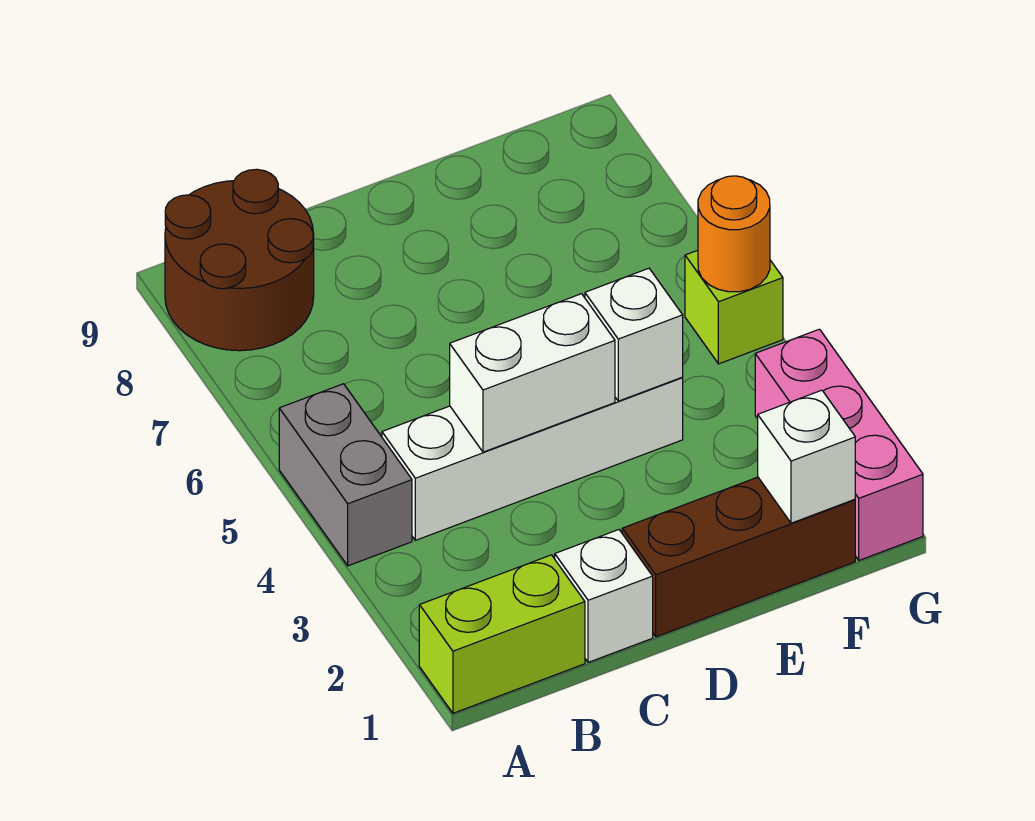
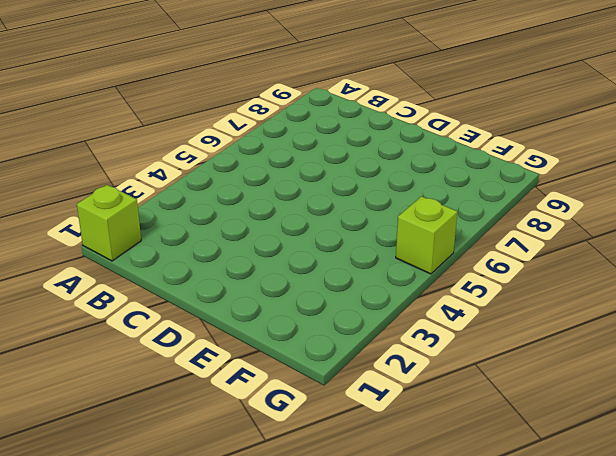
lime brick A1 level 1 -> lime brick A1:B1 level 1
none -> grey brick A4:A5 level 1
none -> brown round brick A8:B9 level 1
none -> white brick B4:E4 level 1

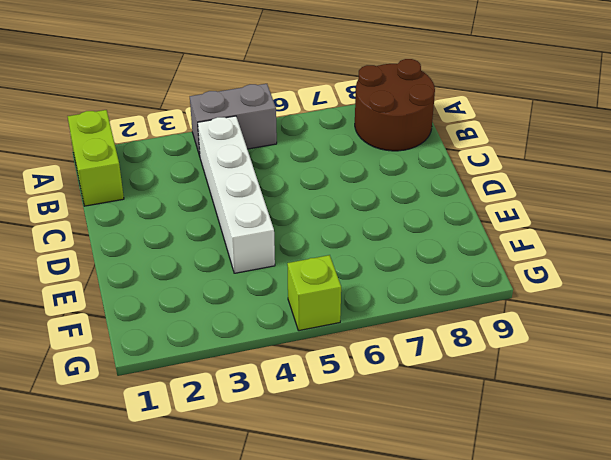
none -> white brick C1 level 1
none -> brown brick D1:F1 level 1
none -> pink brick G1:G3 level 1

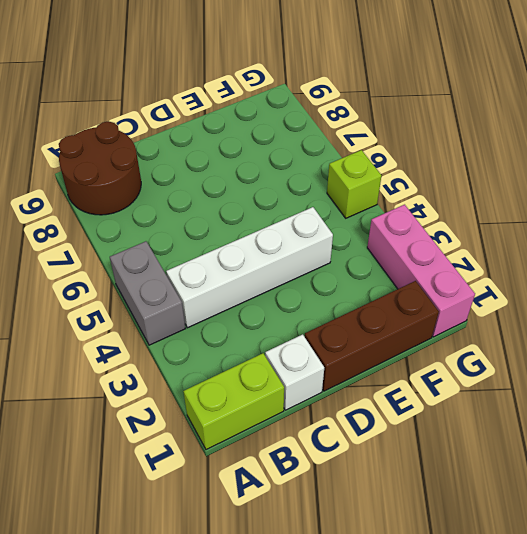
none -> white brick C4:D4 level 2
none -> white brick E4 level 2
none -> white brick F1 level 2

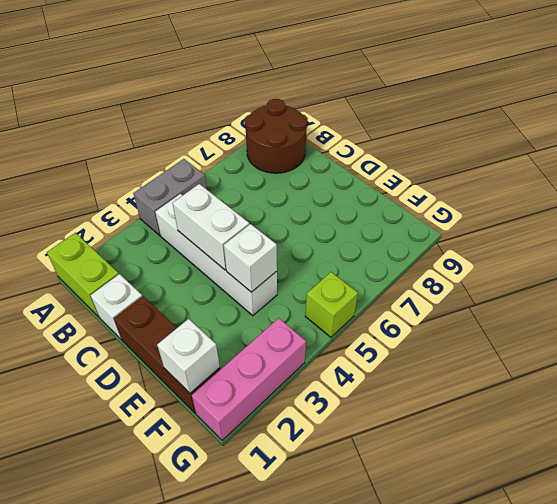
none -> orange round brick G5 level 2

